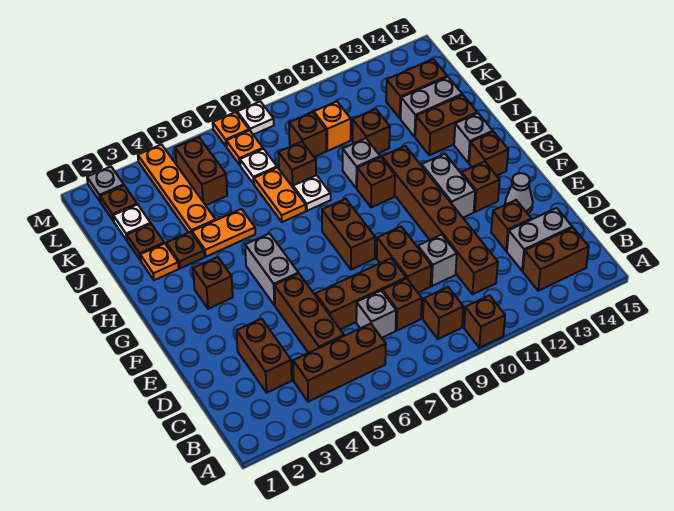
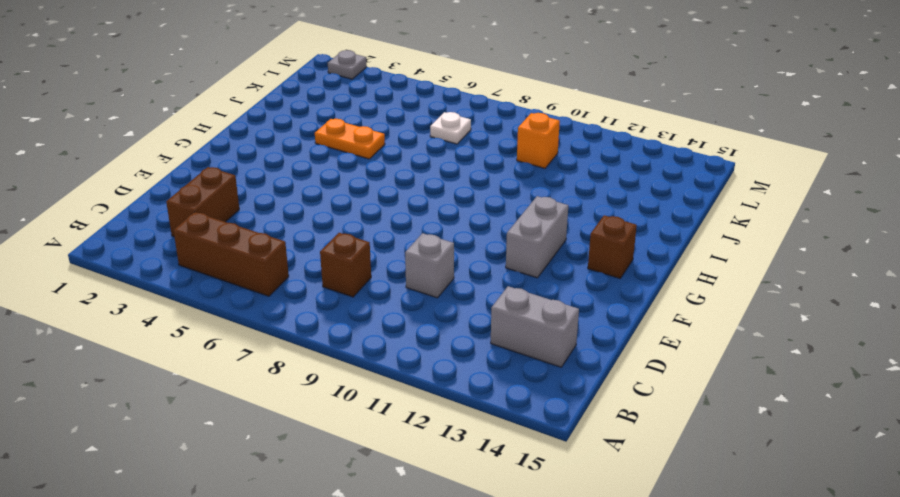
none -> brown brick A10 level 1
none -> brown brick B9 level 1
none -> brown brick B13:B14 level 1
none -> brown brick C5:E5 level 1

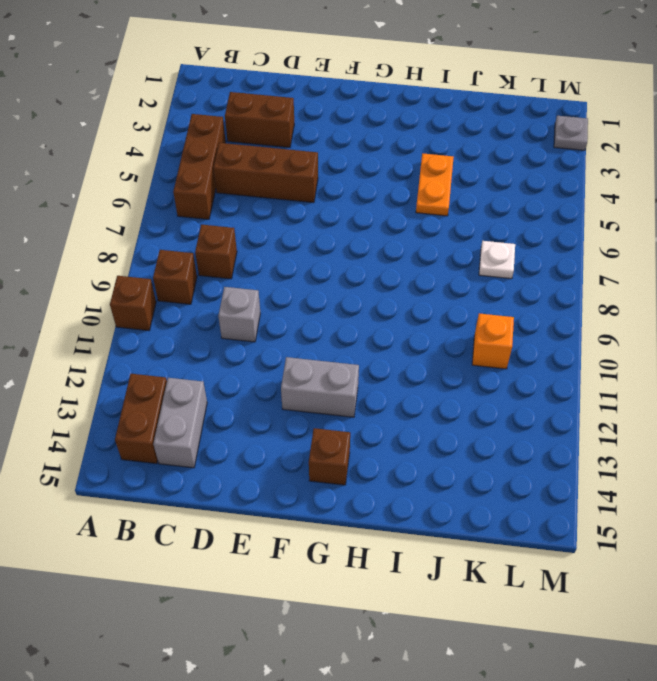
none -> grey brick C7 level 1
none -> brown brick C11:H11 level 1
none -> brown brick D6:D8 level 1
none -> brown brick D9:E9 level 1

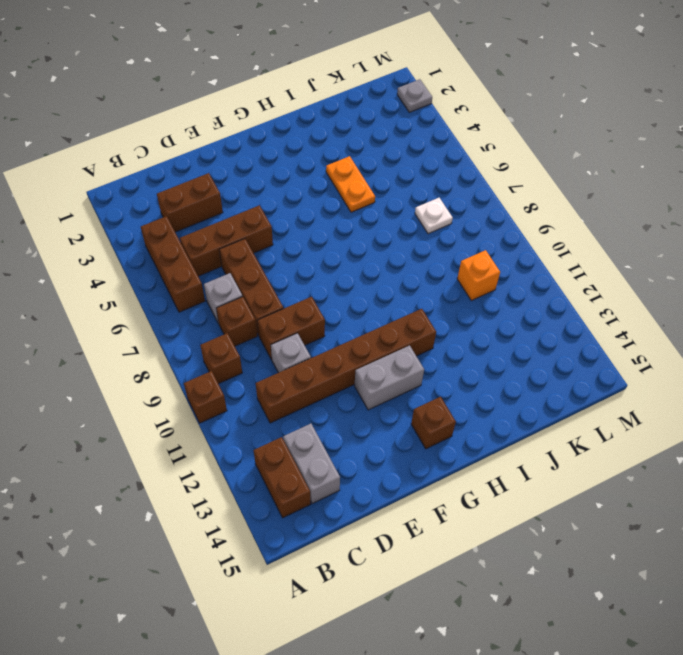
none -> brown brick D13 level 1
none -> grey cone E14 level 1
none -> grey brick F5:G5 level 1
none -> brown brick F8:G8 level 1

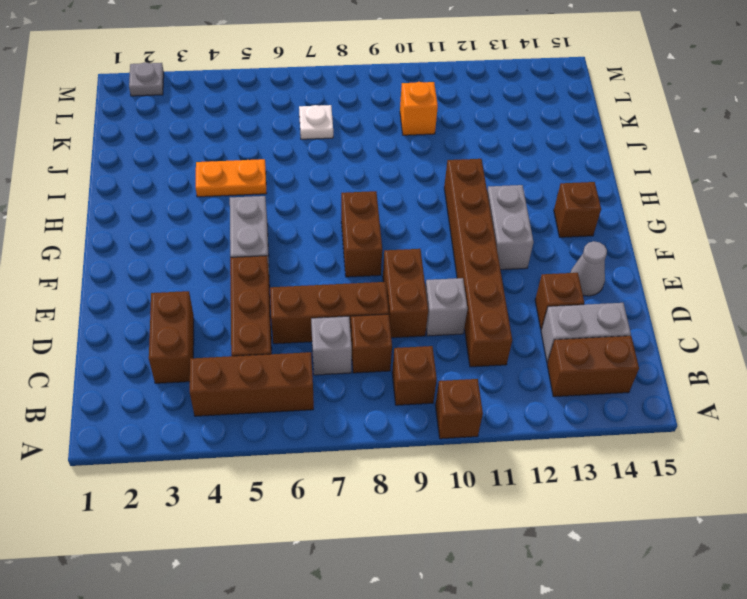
none -> brown brick F13 level 1
none -> brown brick G3 level 1
none -> brown brick H10 level 1
none -> grey brick H14 level 1

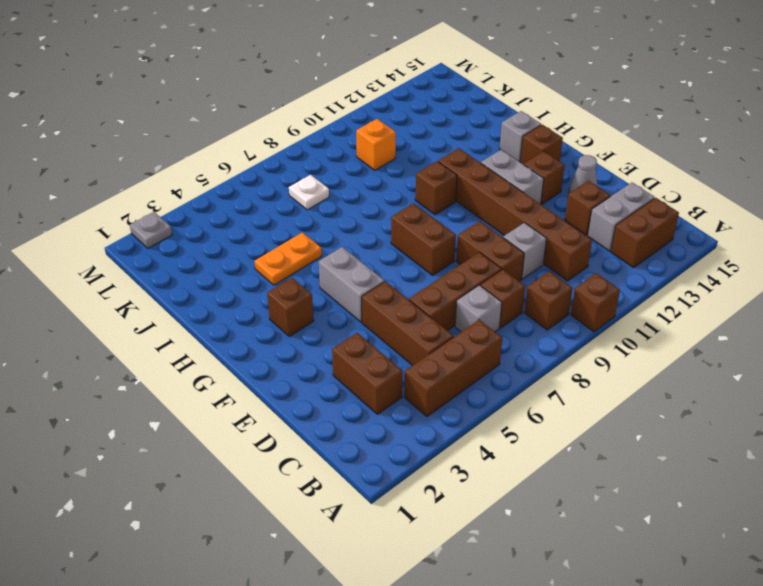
none -> orange plate I2 level 1
none -> brown plate I3 level 1
none -> orange plate I7:J7 level 1
none -> white plate I8 level 1

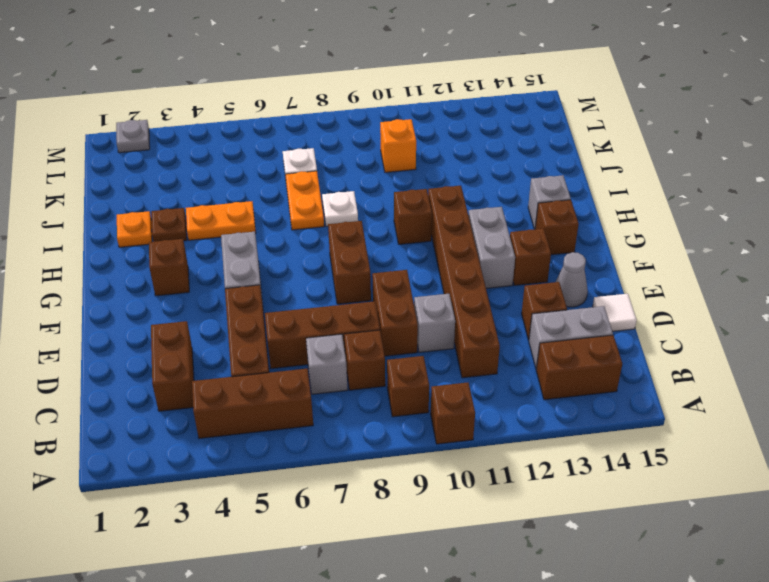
white tile D15 level 1 -> none
none -> grey brick I10 level 1
none -> brown brick I13:I14 level 1
none -> brown plate J2 level 1
none -> orange plate J4:M4 level 1

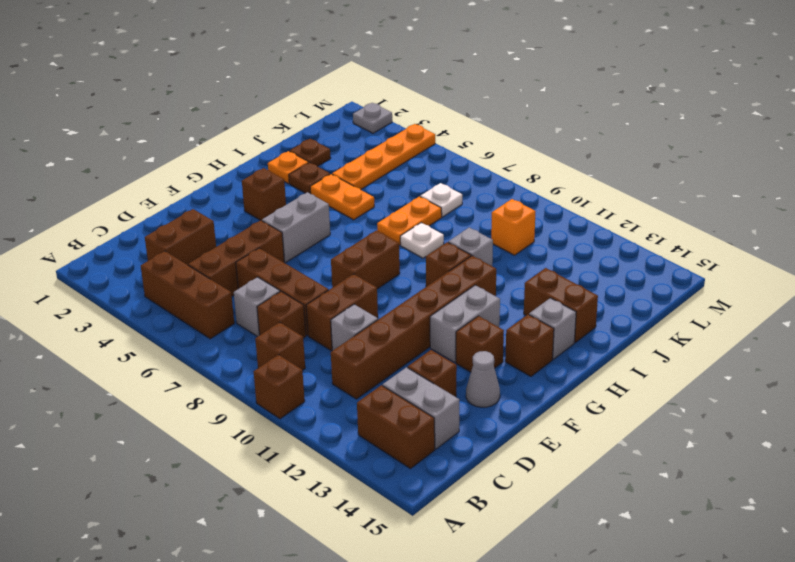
none -> brown brick J8 level 1
none -> brown brick J11 level 1
none -> grey brick J13:J14 level 1
none -> white plate K2 level 1

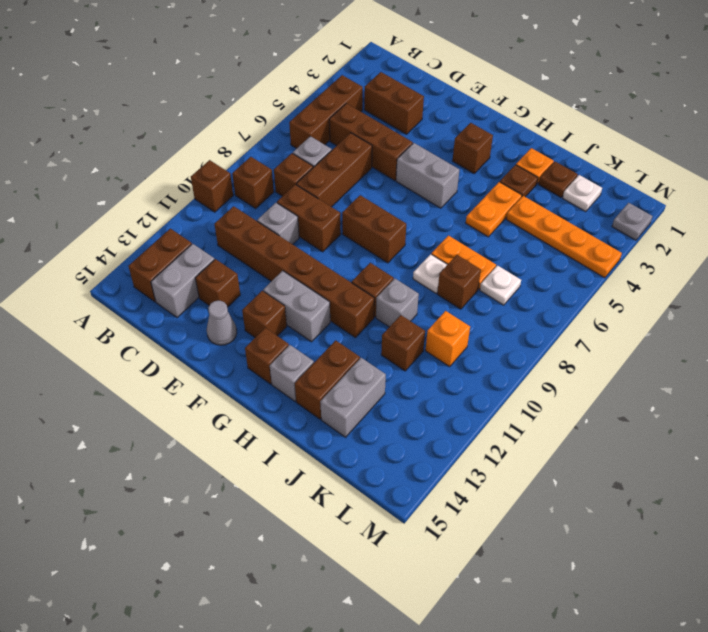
none -> brown brick K5:L5 level 1
none -> brown brick K9 level 1
none -> brown brick K13:K14 level 1
none -> brown plate L2 level 1

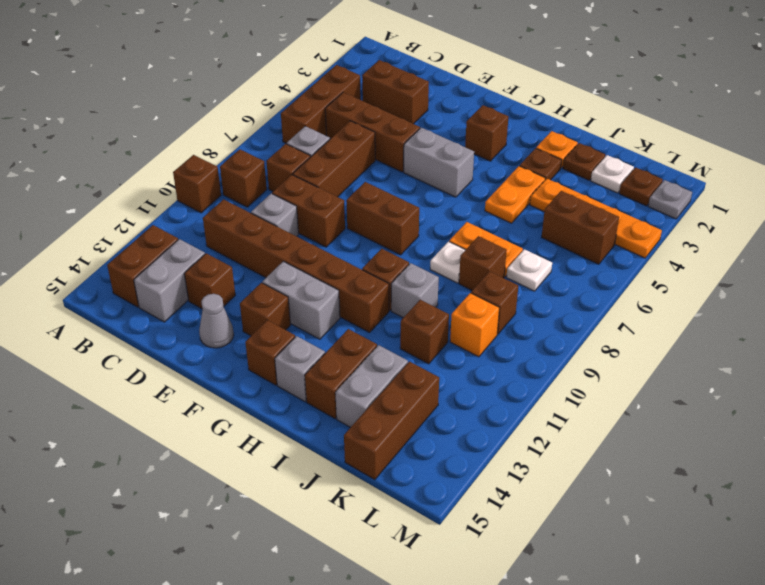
brown brick K13:K15 level 1 -> brown brick K13:K14 level 1
none -> orange plate L7 level 1
none -> orange plate M7 level 1
none -> white plate M8 level 1

